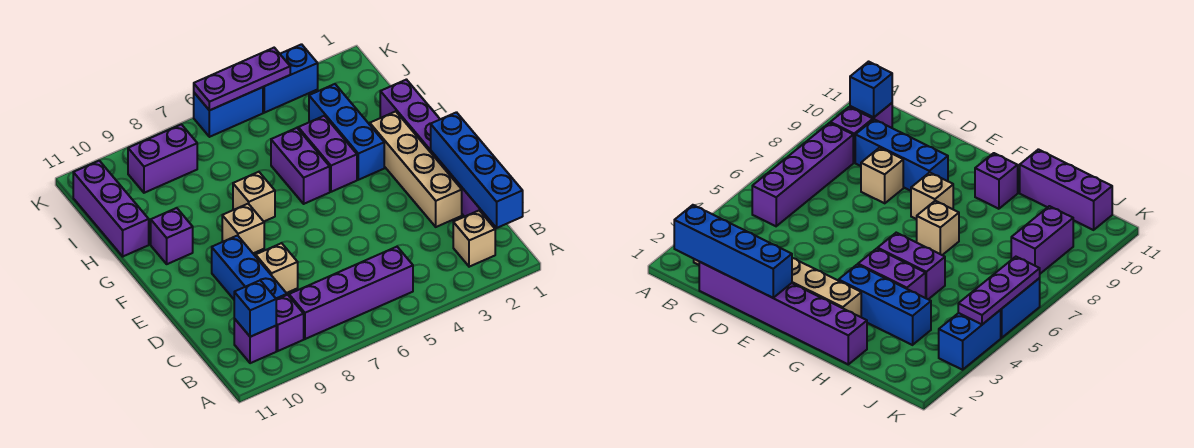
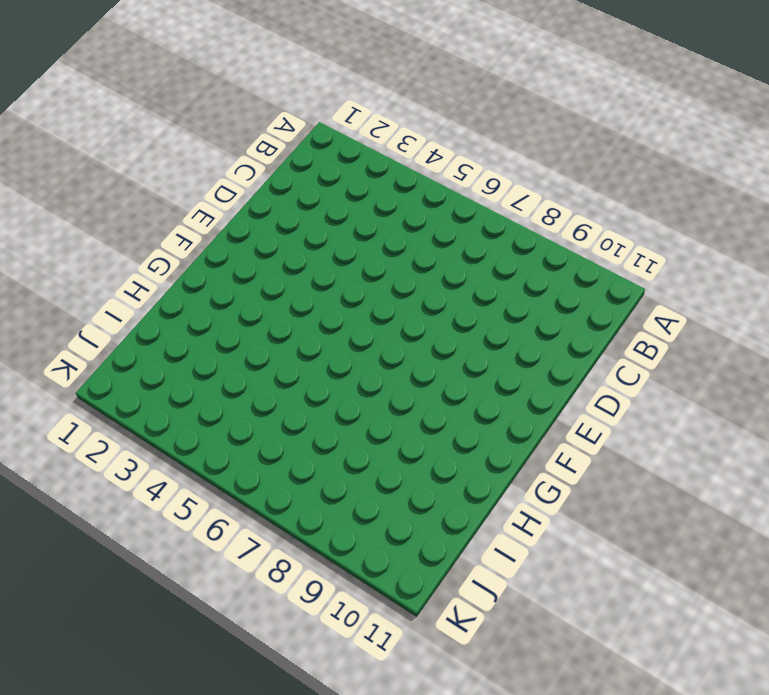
none -> tan brick B2 level 1
none -> purple brick B5:B8 level 1
none -> purple brick B9 level 1

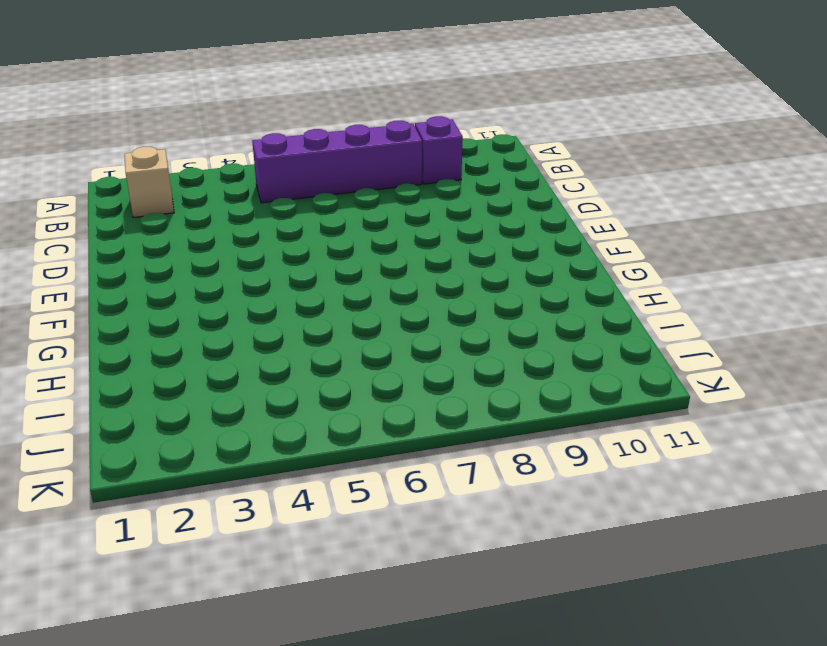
none -> purple brick B10 level 1
none -> purple brick C1:H1 level 1
none -> blue brick C9:E9 level 1

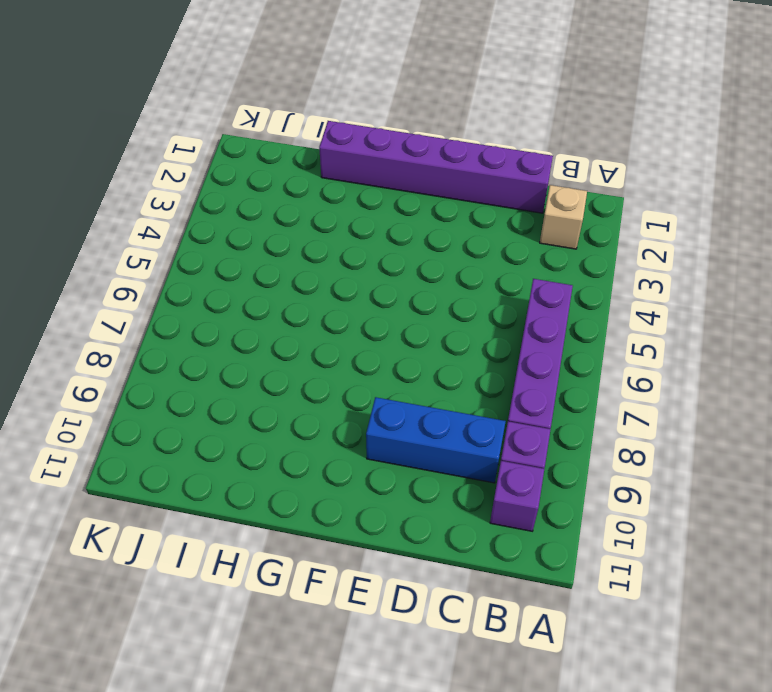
none -> tan brick D2:G2 level 1
none -> tan brick D8 level 1
none -> tan brick F8 level 1

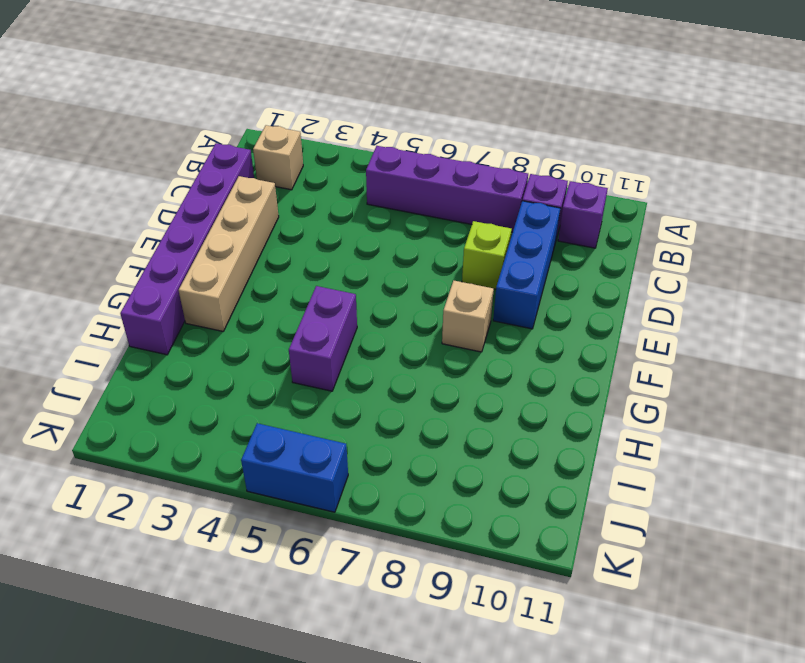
lime brick D8 level 1 -> tan brick D8 level 1
none -> blue brick G3:I3 level 1
none -> purple brick G4:H4 level 1
none -> tan brick G7 level 1

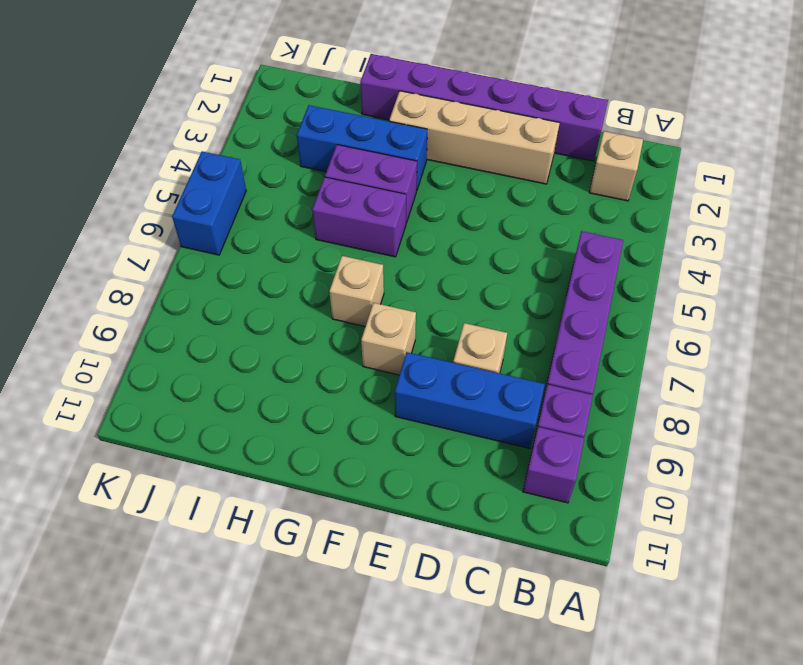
none -> purple brick G10 level 1
none -> purple brick H11:J11 level 1
none -> purple brick J8:J9 level 1

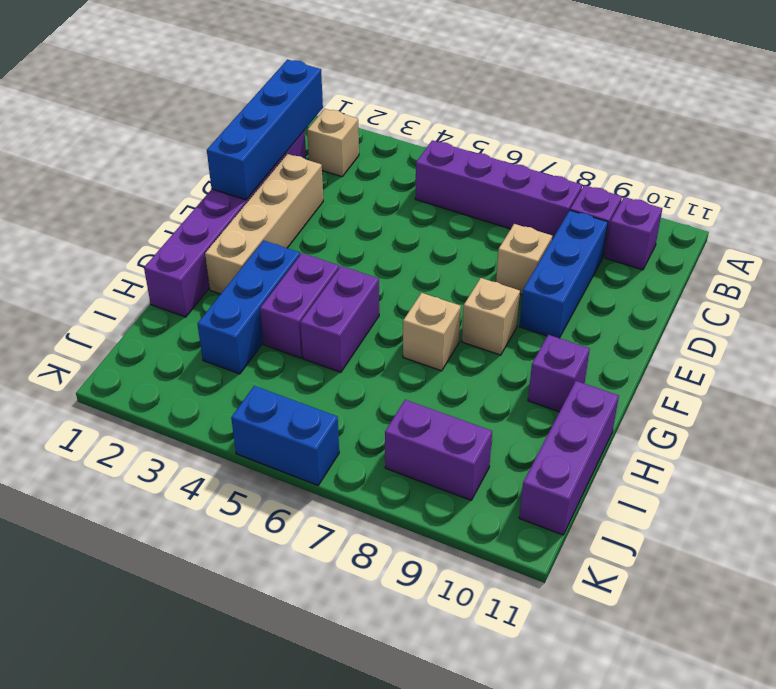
none -> blue brick K3:K4 level 1
none -> blue brick B10 level 2
none -> purple plate K4:K6 level 2

